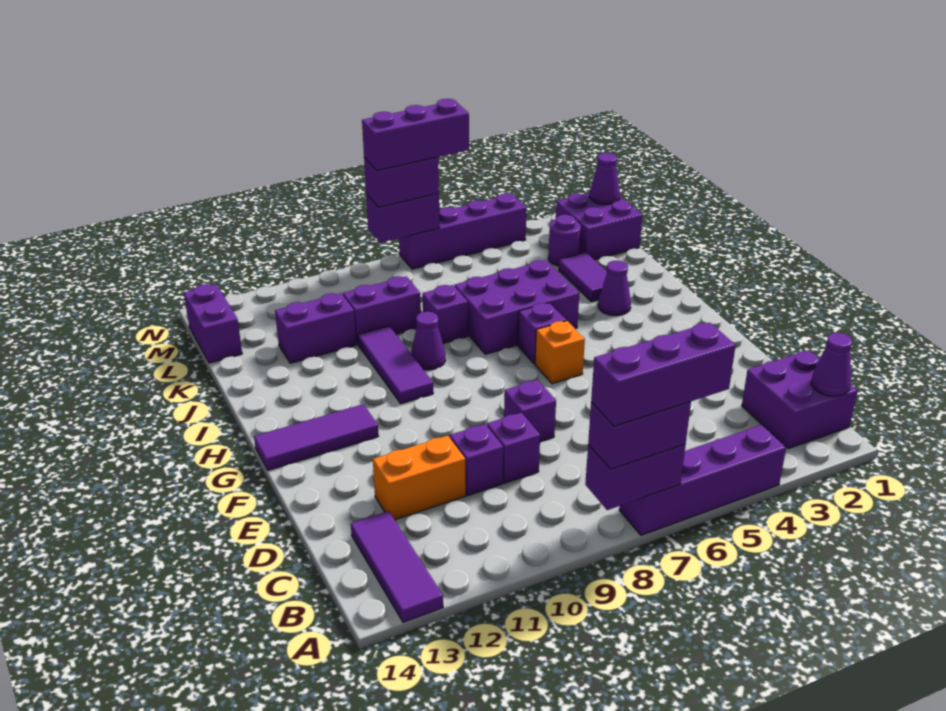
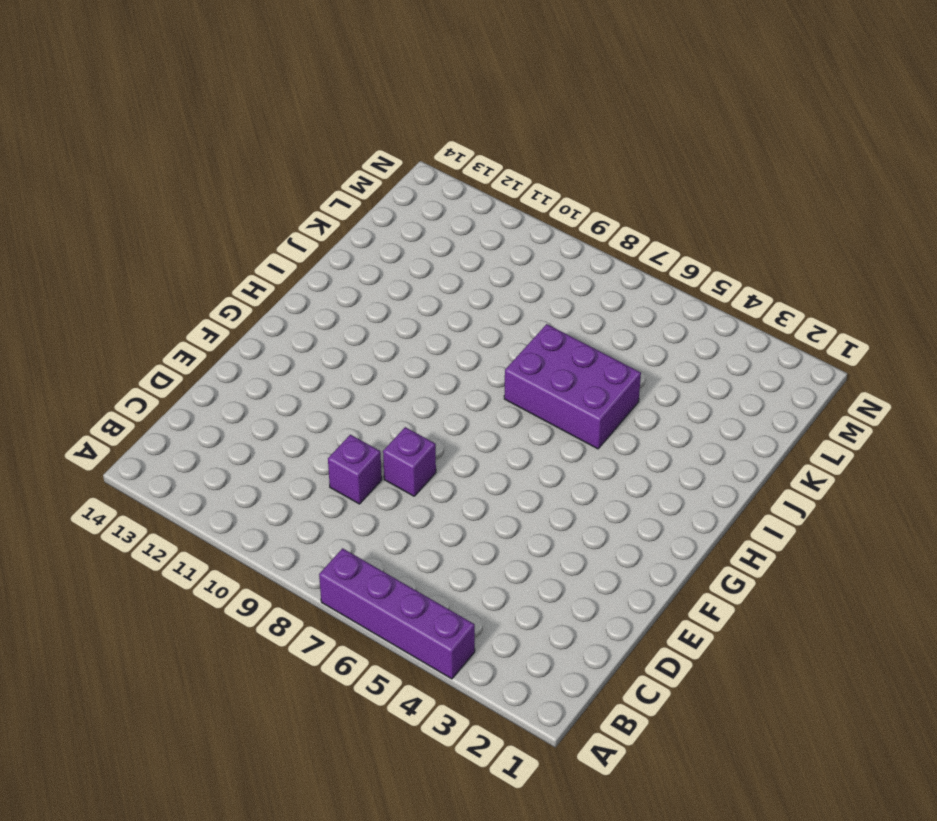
none -> purple tile A13:C13 level 1
none -> purple brick B1:C2 level 1
none -> purple brick D10 level 1
none -> orange brick D11:D12 level 1

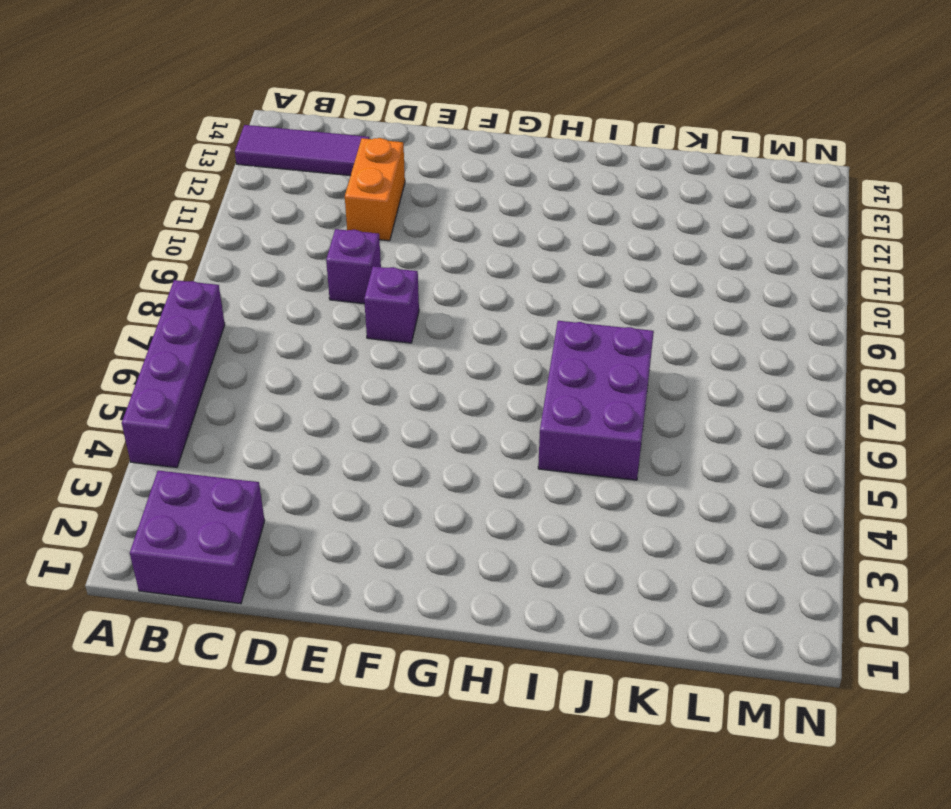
none -> purple brick D10 level 1
none -> orange brick G6 level 1
none -> purple tile G12:G14 level 1
none -> purple brick H6 level 1

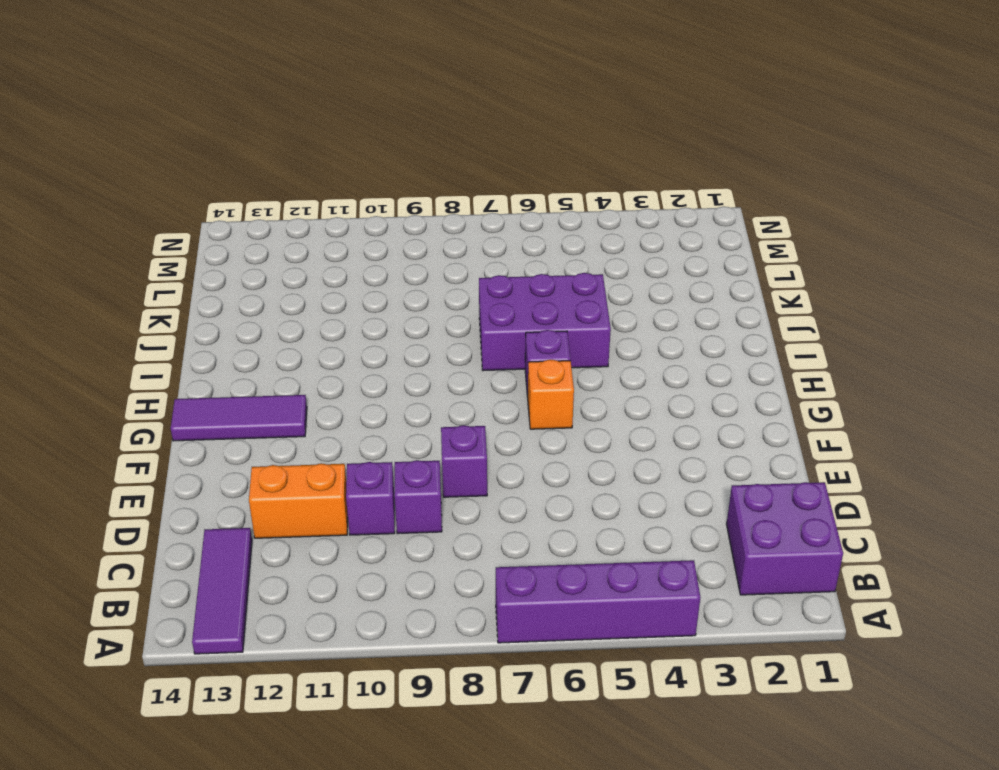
none -> purple tile H10:J10 level 1
none -> purple cone I3 level 1
none -> purple cone I9 level 1
none -> purple tile J3:K3 level 1

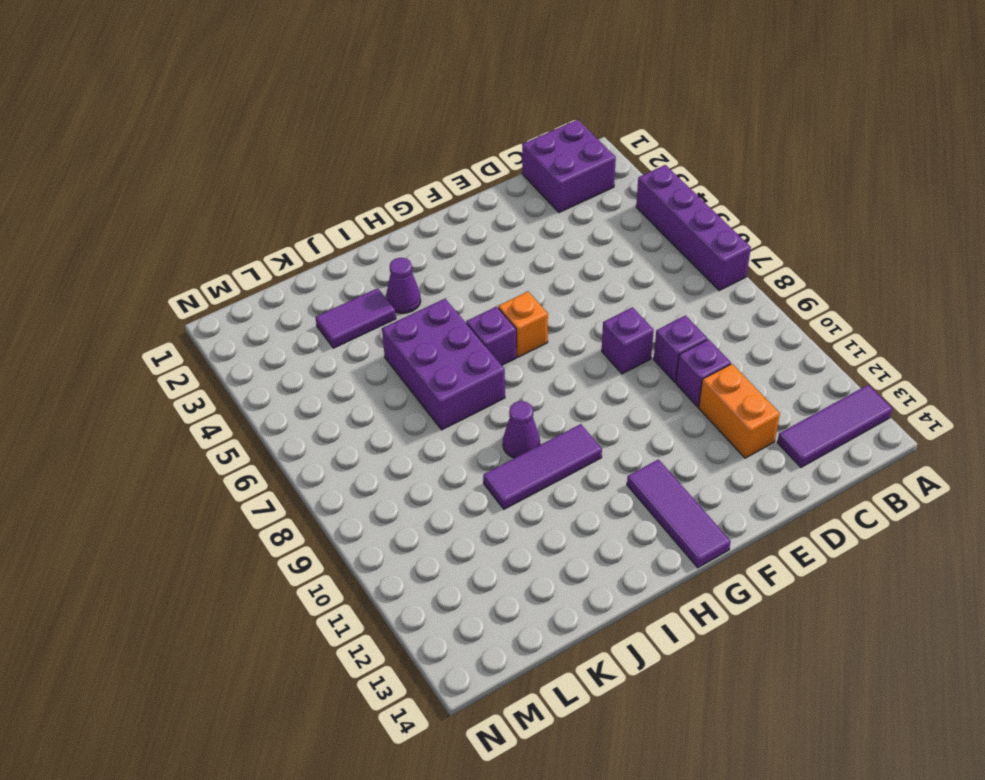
none -> purple brick J8 level 1
none -> purple brick K9:K10 level 1
none -> purple brick K11:K12 level 1
none -> purple brick L1:M2 level 1

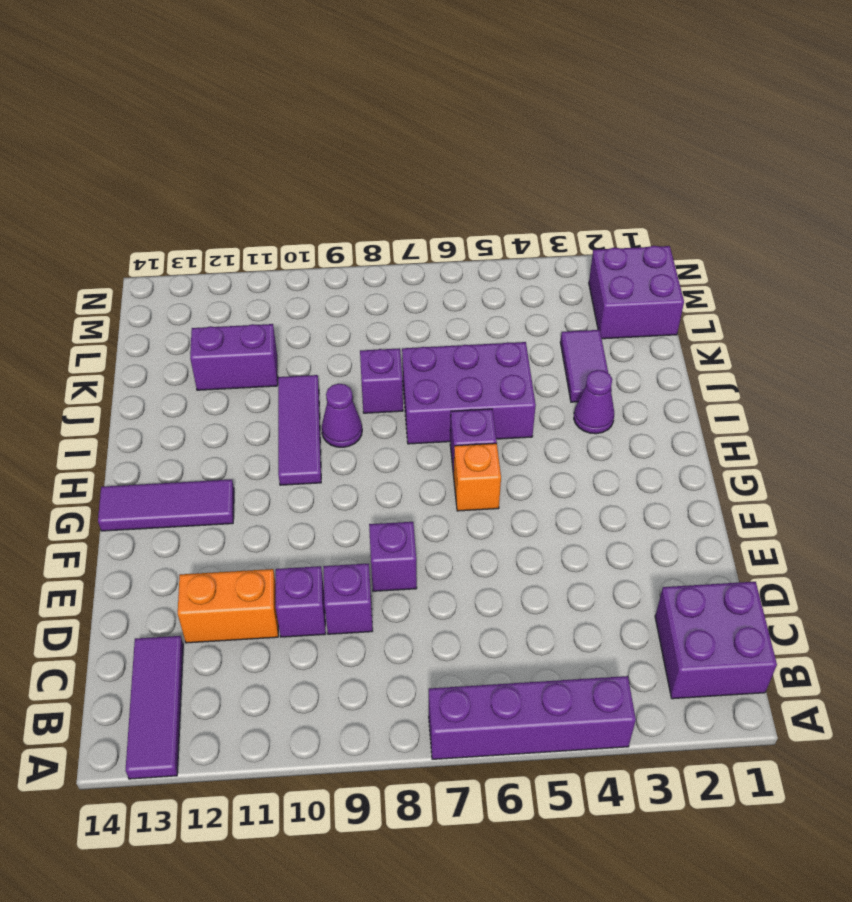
none -> purple brick K9:K10 level 1
none -> purple round brick L3 level 1
none -> purple brick L14:M14 level 1
none -> purple brick N4:N7 level 1

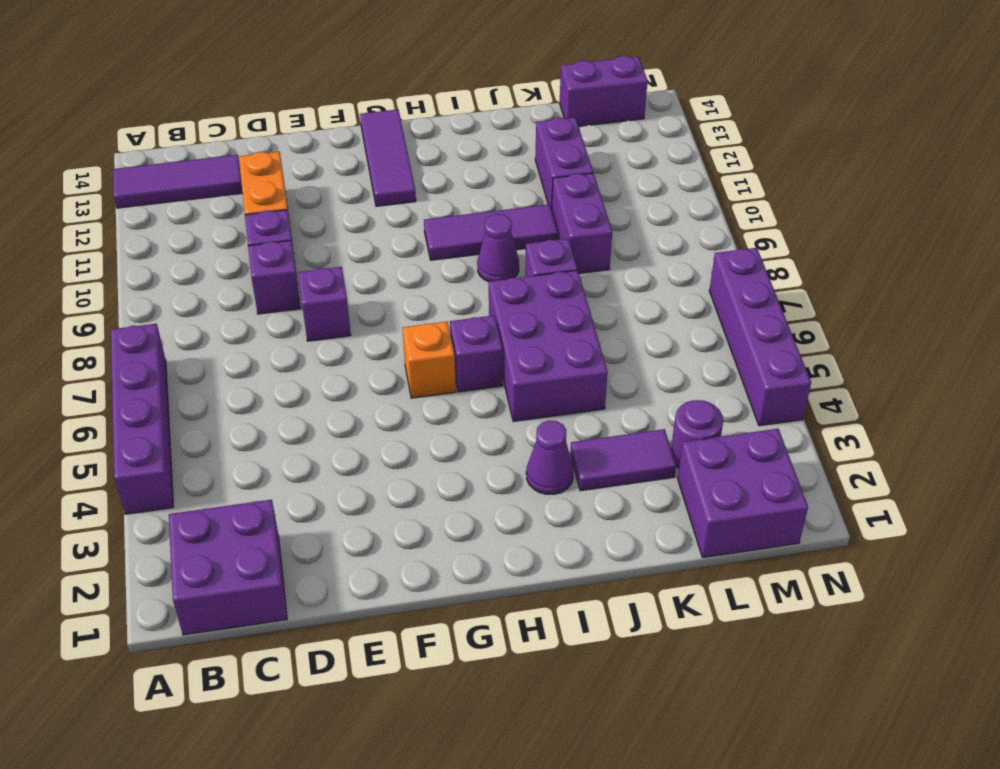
none -> purple brick A7:A8 level 2
none -> purple cone B1 level 2
none -> purple cone M1 level 2
none -> purple brick N7:N8 level 2

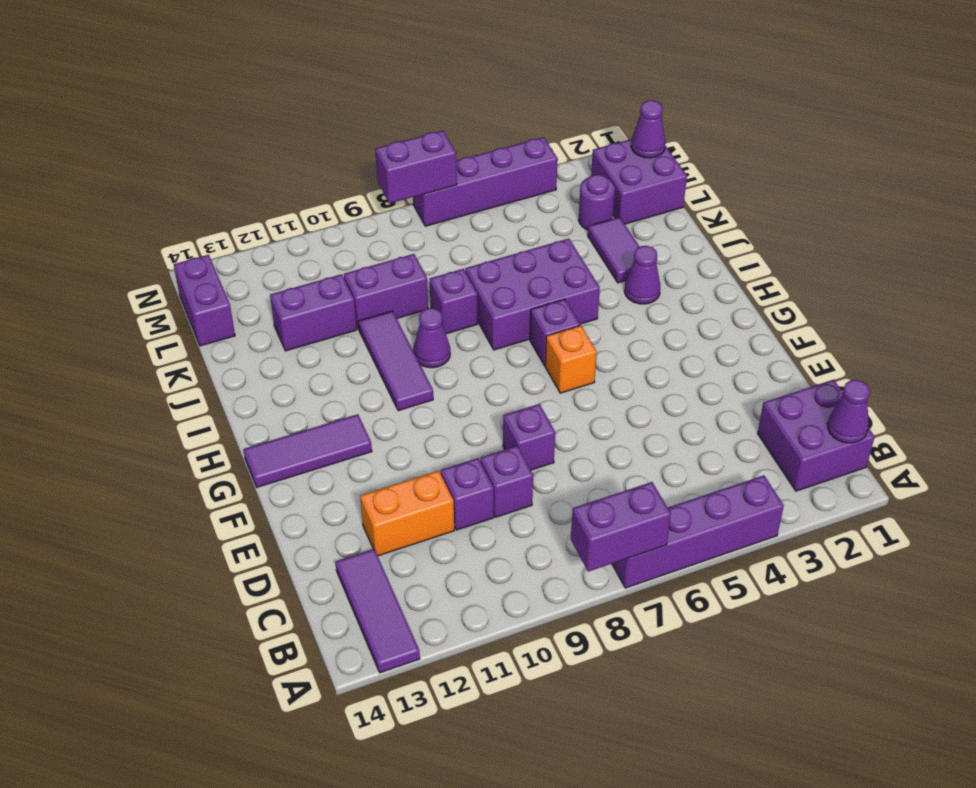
none -> purple brick A7:A8 level 3
none -> purple brick N7:N8 level 3
none -> purple brick A6:A8 level 4
none -> purple brick N6:N8 level 4

